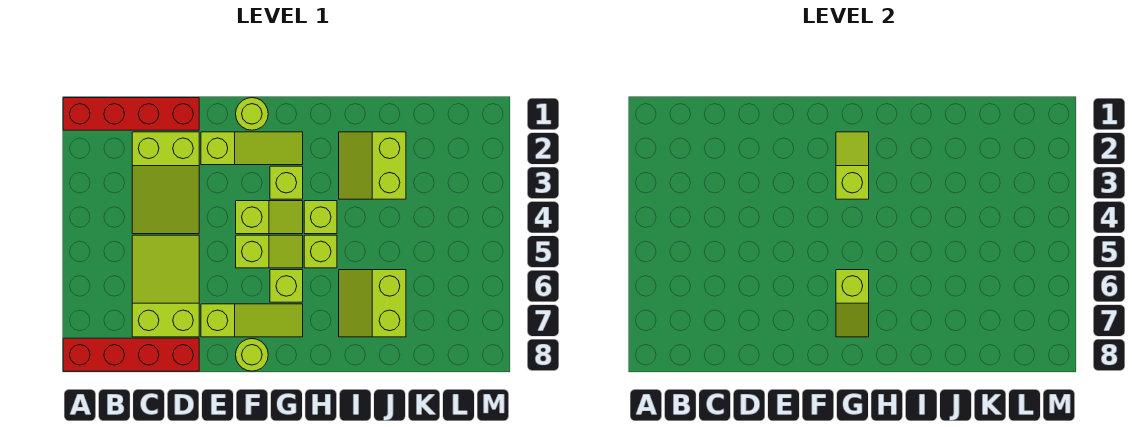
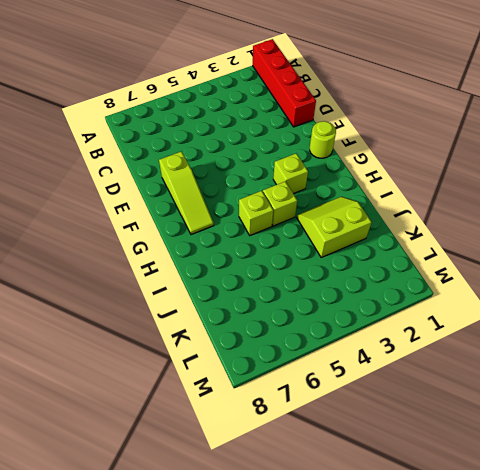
none -> red brick A8:D8 level 1
none -> lime slope C2:D4 level 1 top 2
none -> lime slope C5:D7 level 1 top 7

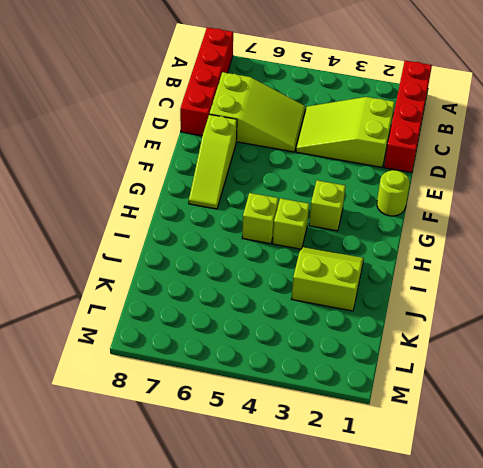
none -> lime slope E2:G2 level 1 top E
none -> lime slope F4:G4 level 1 top F
none -> lime slope F5:G5 level 1 top F

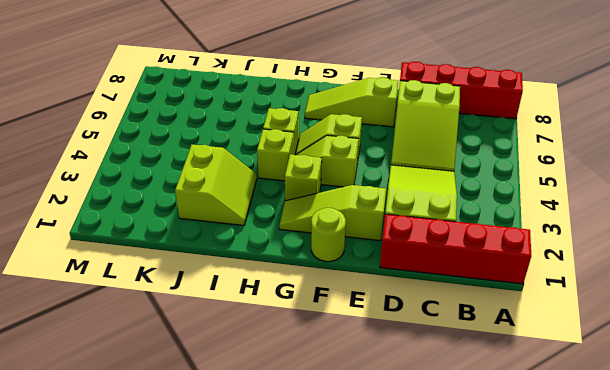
none -> lime round brick F8 level 1
none -> lime brick G6 level 1
none -> lime slope I6:J7 level 1 top J

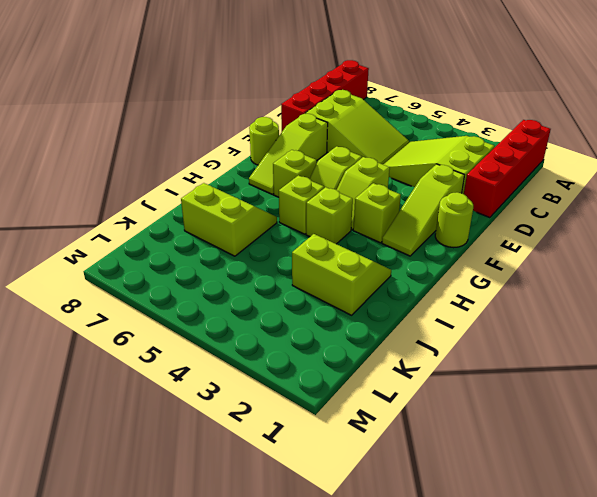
none -> lime slope G2:G3 level 2 top 3
none -> lime slope G6:G7 level 2 top 6

